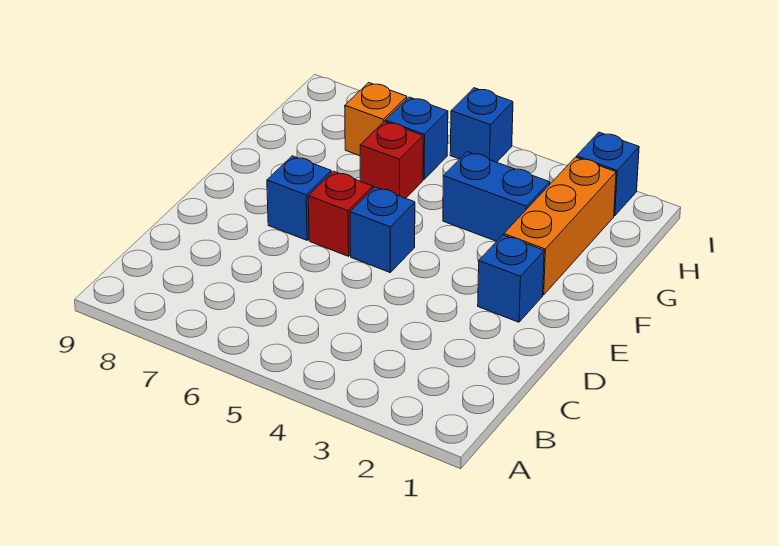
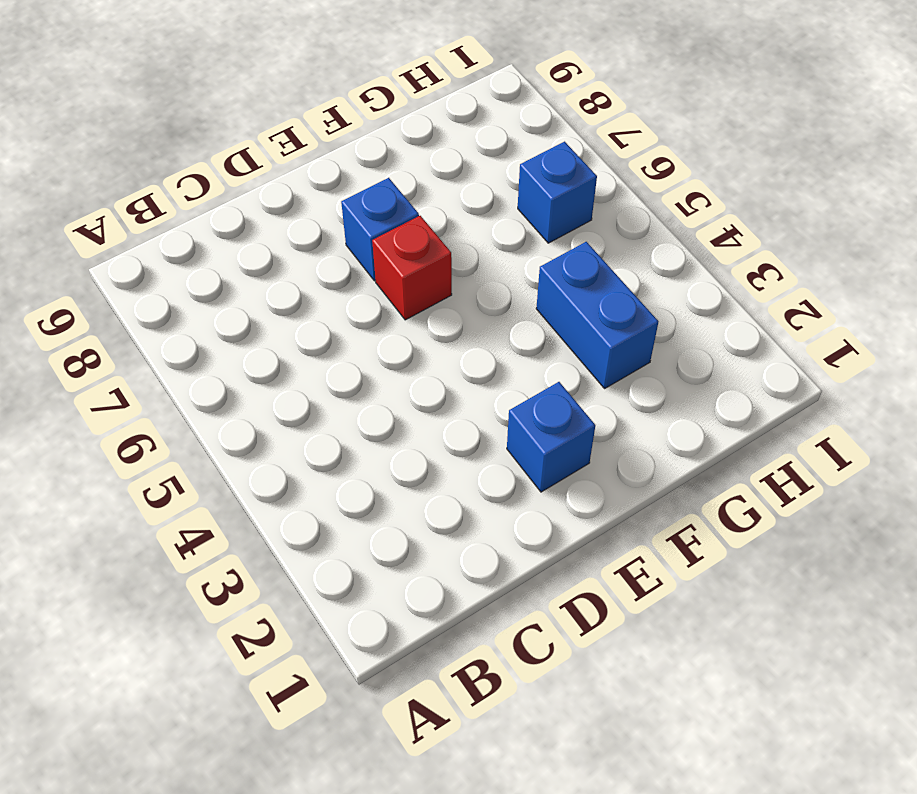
none -> blue brick E5 level 1
none -> orange brick F2:H2 level 1

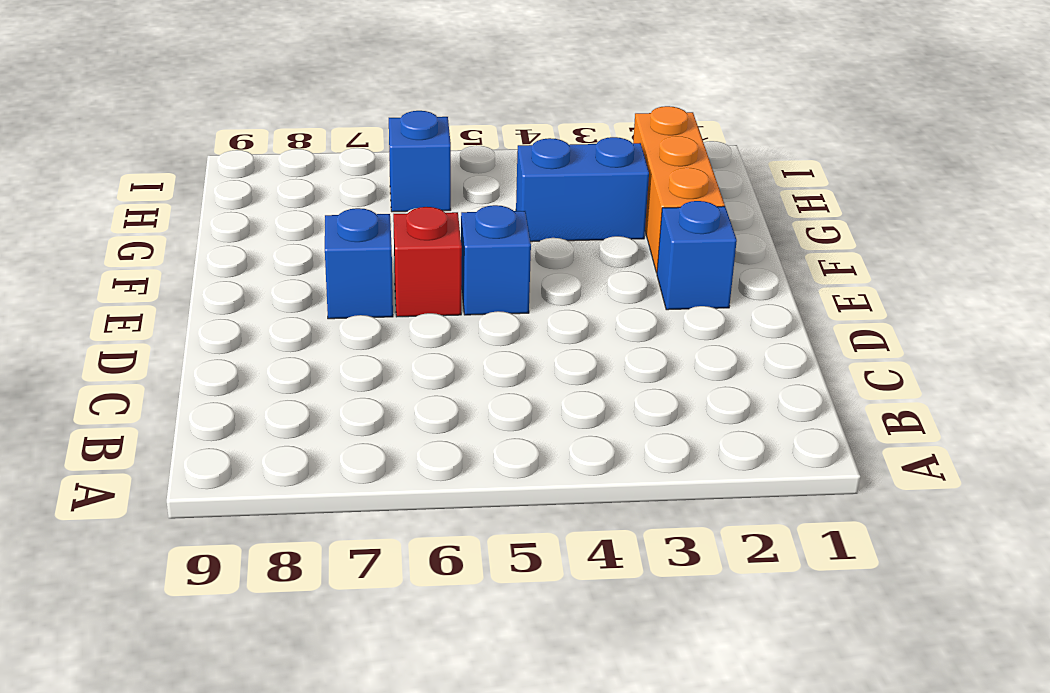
none -> red brick G6 level 1
none -> orange brick H7 level 1

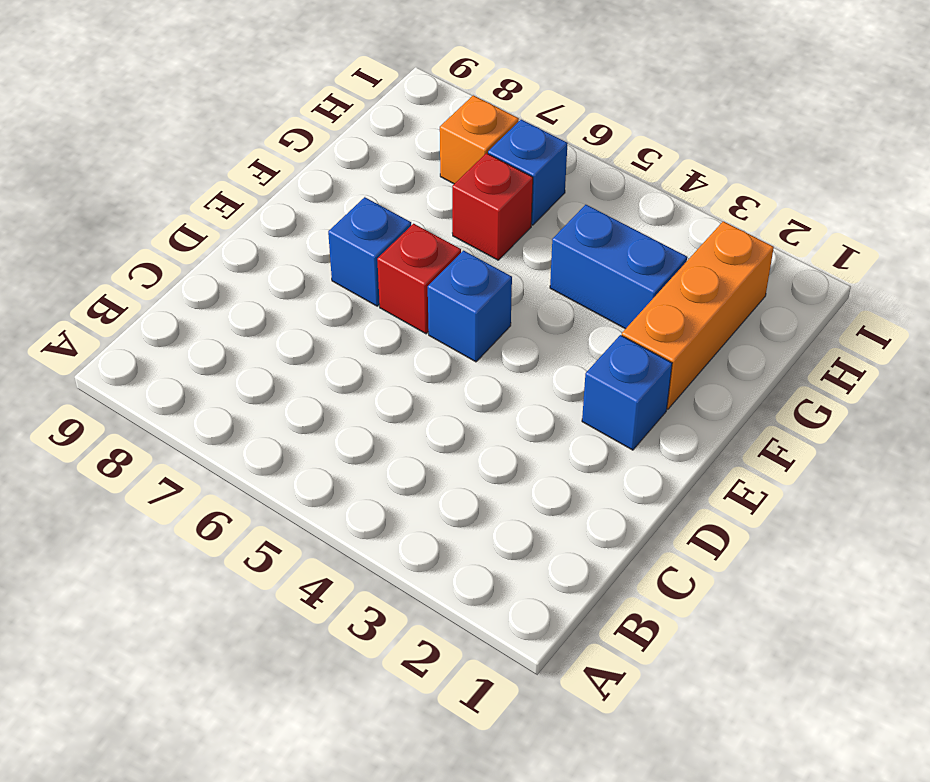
none -> blue brick I2 level 1
none -> blue brick I5 level 1

